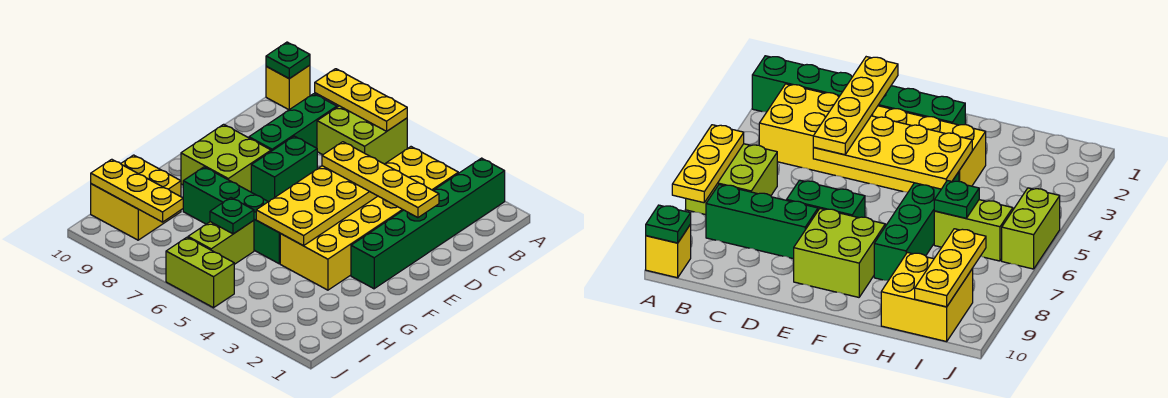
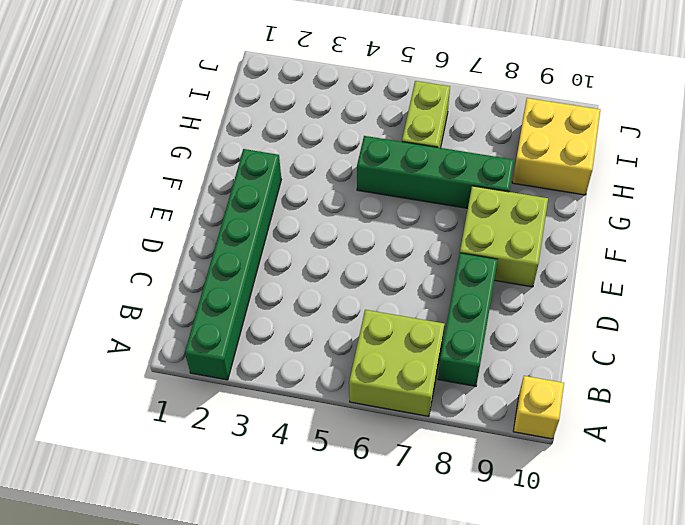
none -> yellow brick B3:G4 level 1
none -> green brick D7:E7 level 1
none -> lime brick J5:J6 level 1

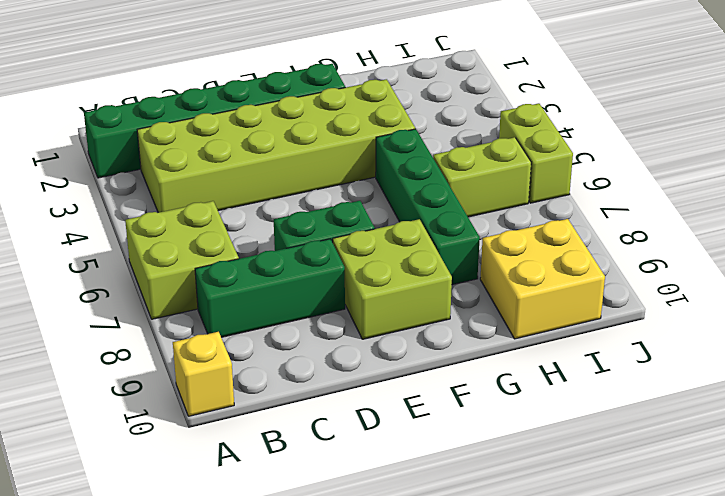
lime brick B3:G4 level 1 -> yellow brick B3:G4 level 1
none -> yellow plate A6:A8 level 2
none -> green plate A10 level 2
none -> yellow plate D4:G5 level 2

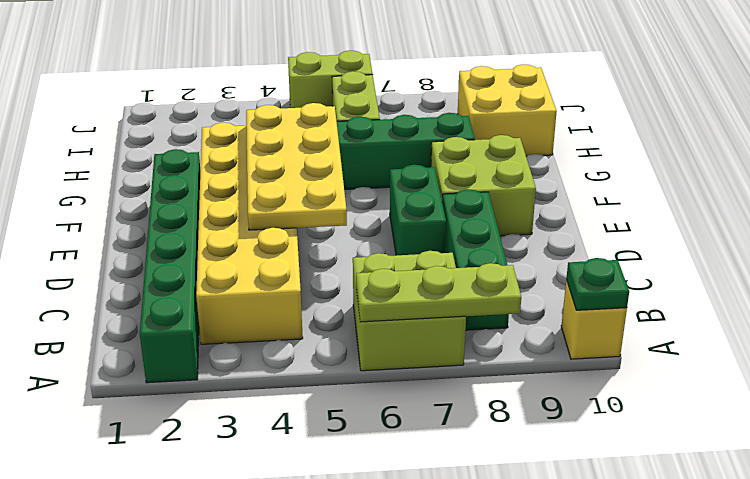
lime plate A6:A8 level 2 -> yellow plate A6:A8 level 2
none -> green plate H6 level 2
none -> yellow plate I8:I10 level 2
none -> yellow plate D2:D5 level 3

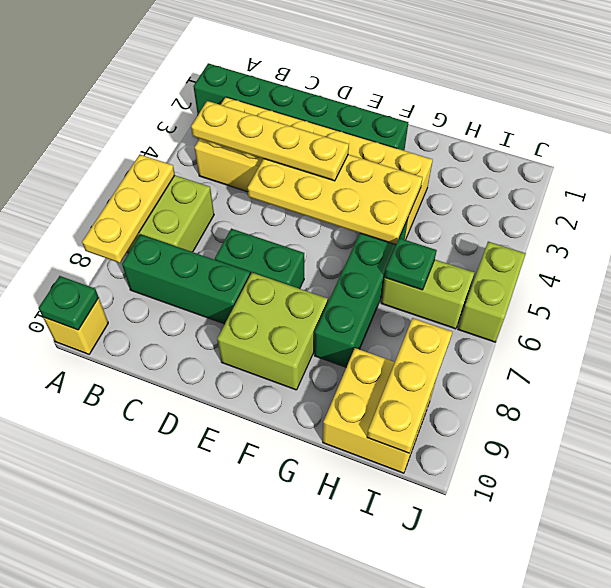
yellow plate B4:E4 level 3 -> yellow plate D2:D5 level 3

